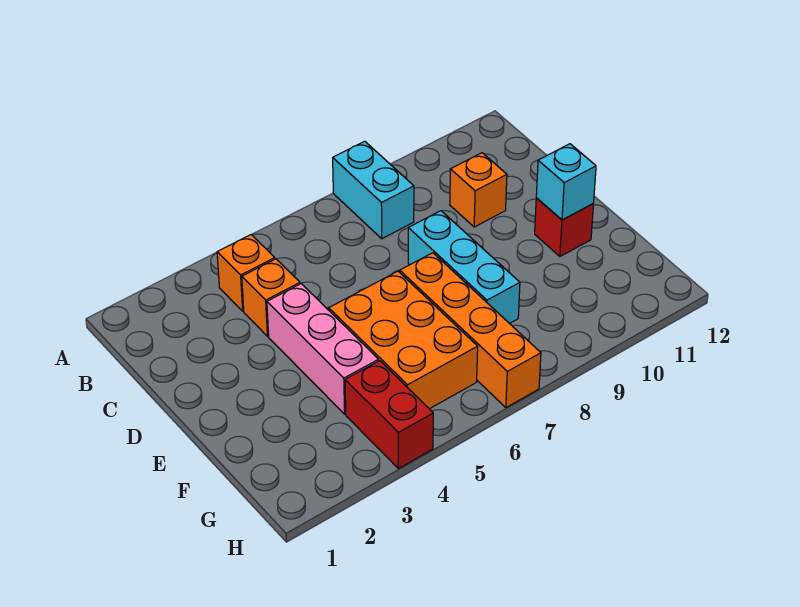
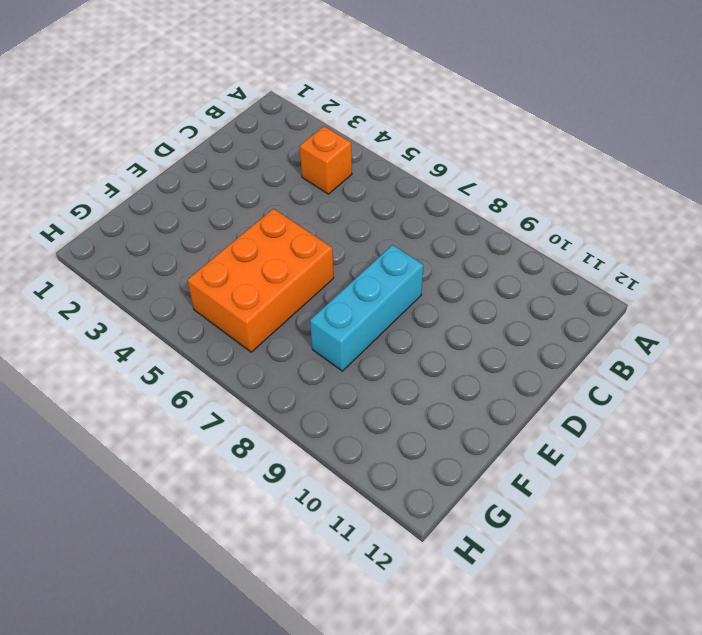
none -> cyan brick A8:B8 level 1
none -> orange brick C4 level 1

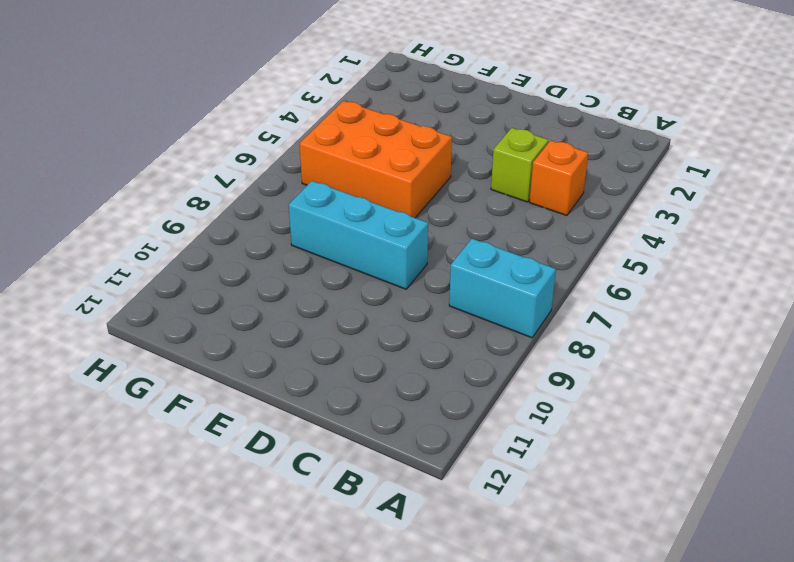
lime brick C4 level 1 -> orange brick C4 level 1
none -> orange brick C10 level 1
none -> pink brick D4:F4 level 1

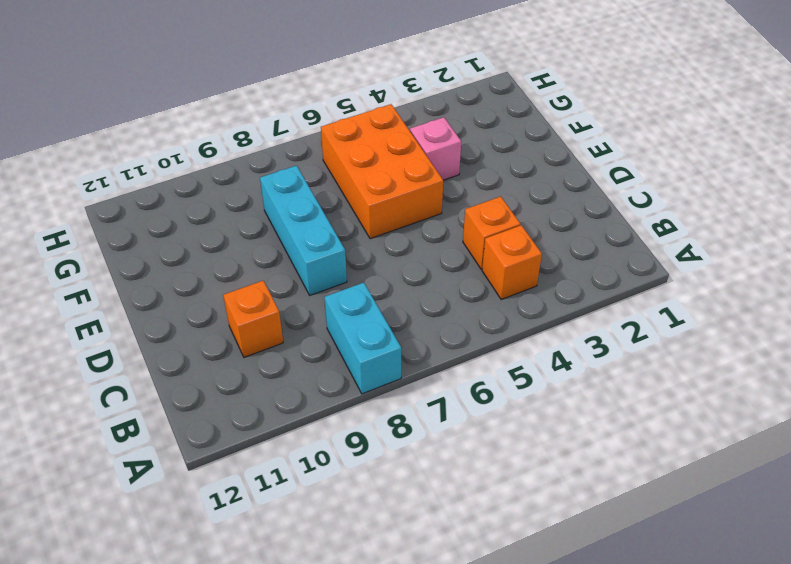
pink brick F4 level 1 -> pink brick D4:F4 level 1
none -> orange brick E7:H7 level 1
none -> red brick E11 level 1

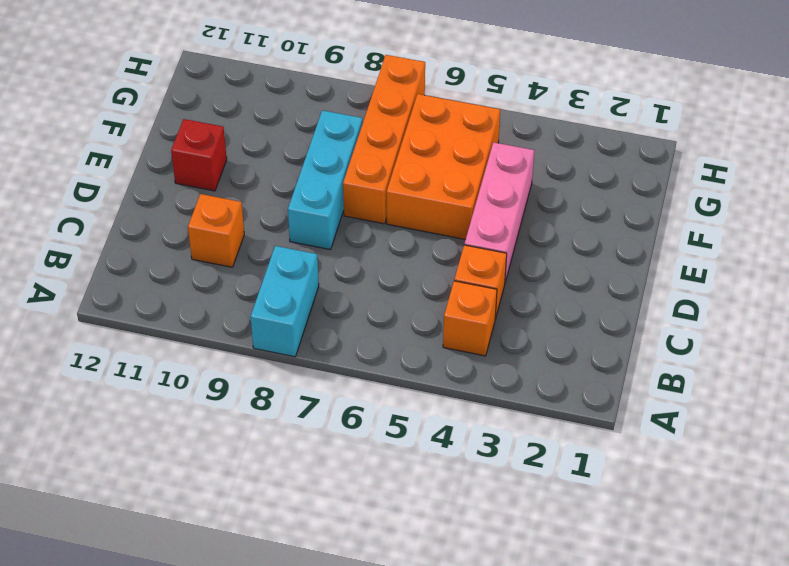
none -> red brick G4:H4 level 1
none -> cyan brick E11 level 2

